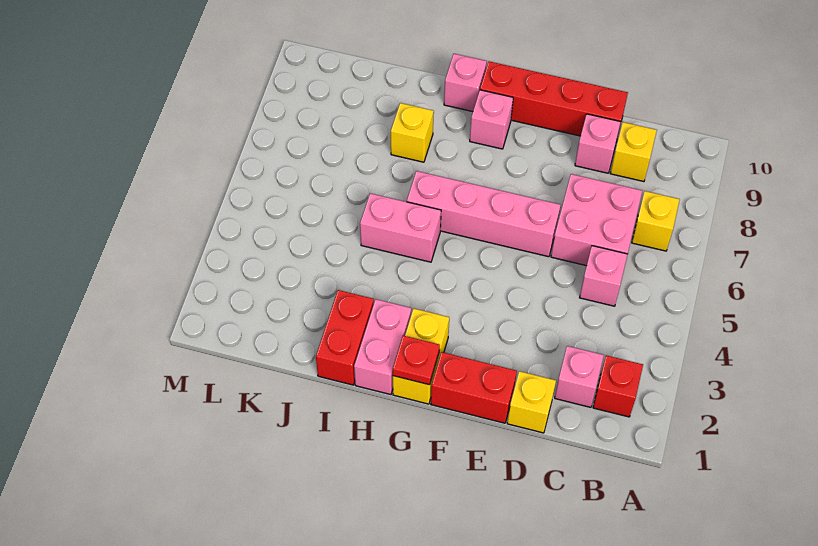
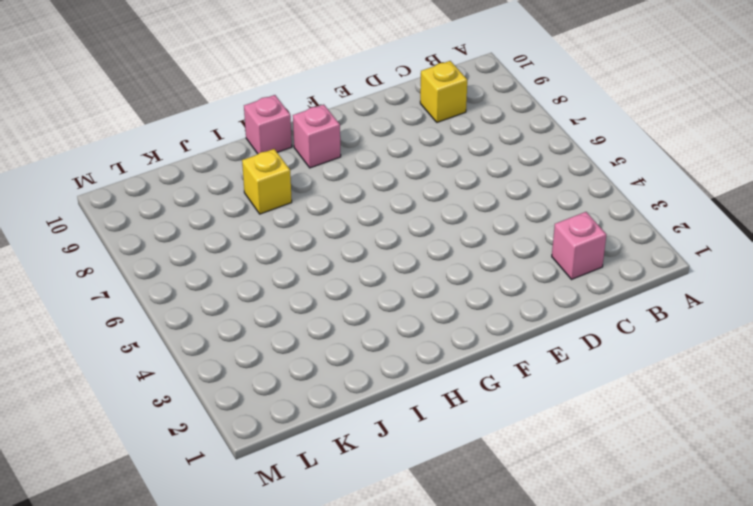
none -> red brick B2 level 1
none -> yellow brick B7 level 1
none -> pink brick C5 level 1

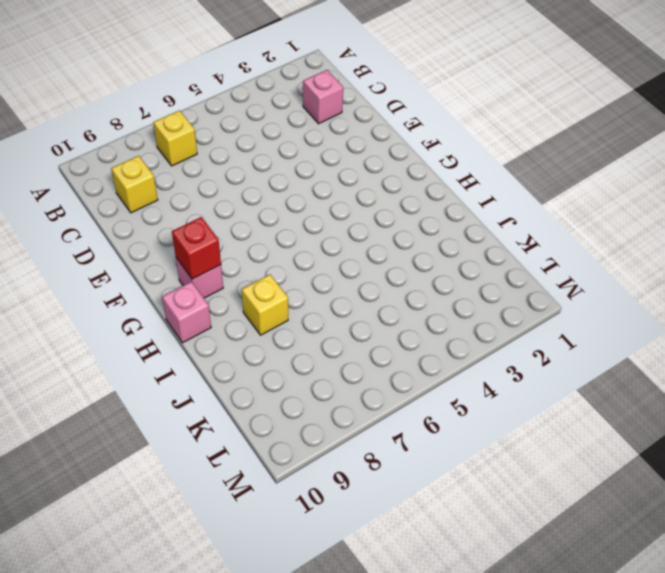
red brick G9 level 2 -> red brick B2 level 1
none -> pink brick C5 level 1
none -> pink brick C6:D7 level 1
none -> yellow brick D1 level 1

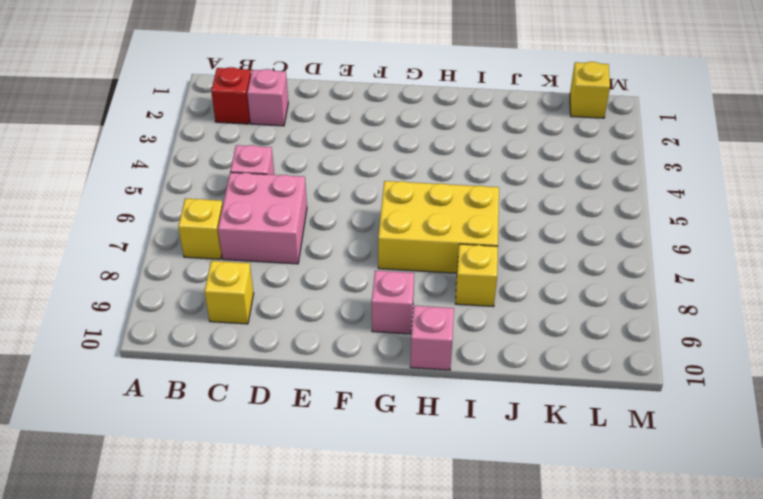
yellow brick G6:I7 level 1 -> pink brick E6:H6 level 1
yellow brick L1 level 1 -> yellow brick D1 level 1
none -> pink brick D9 level 1
none -> red brick D10:G10 level 1
none -> red brick E1:F1 level 1

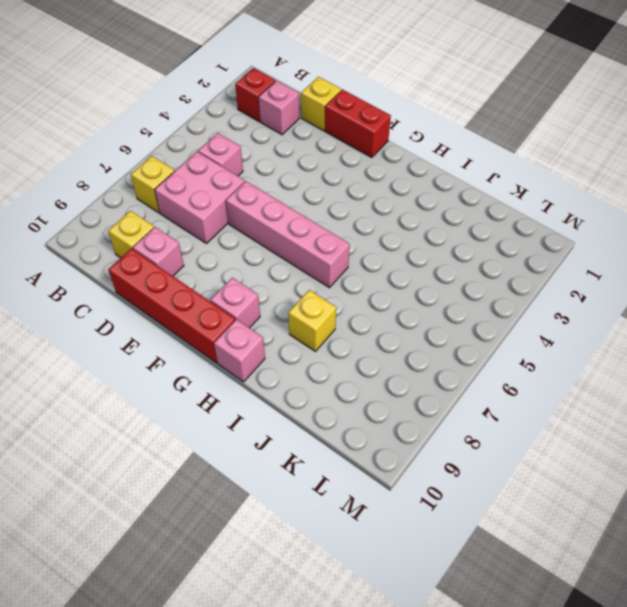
none -> yellow brick G1:G2 level 1
none -> pink brick H1:H2 level 1
none -> pink brick H5:I5 level 1

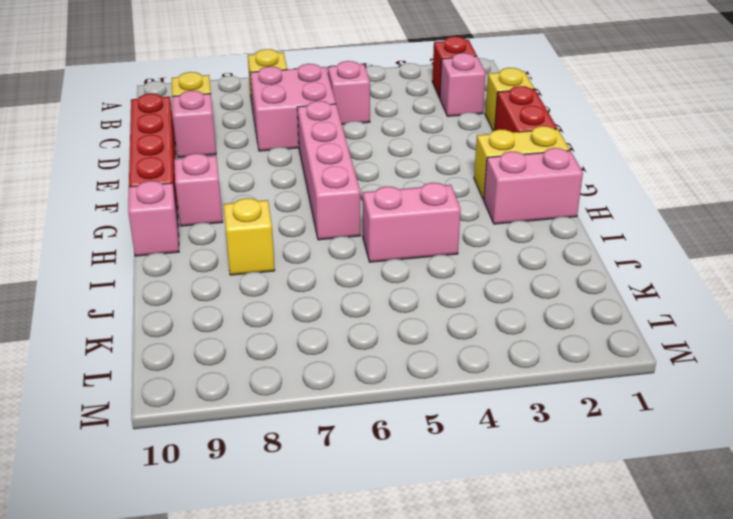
pink brick I4:I5 level 1 -> pink brick H5:I5 level 1
none -> red brick I1:I2 level 1
none -> red plate G1 level 2

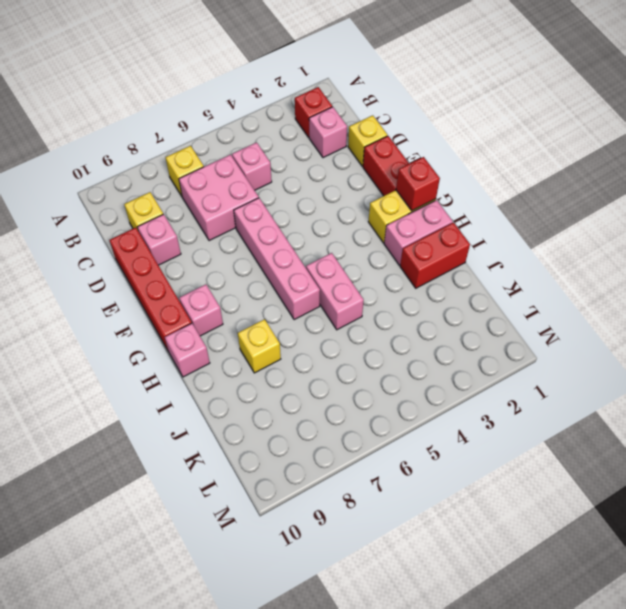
red brick G1 level 2 -> red plate G1 level 2

